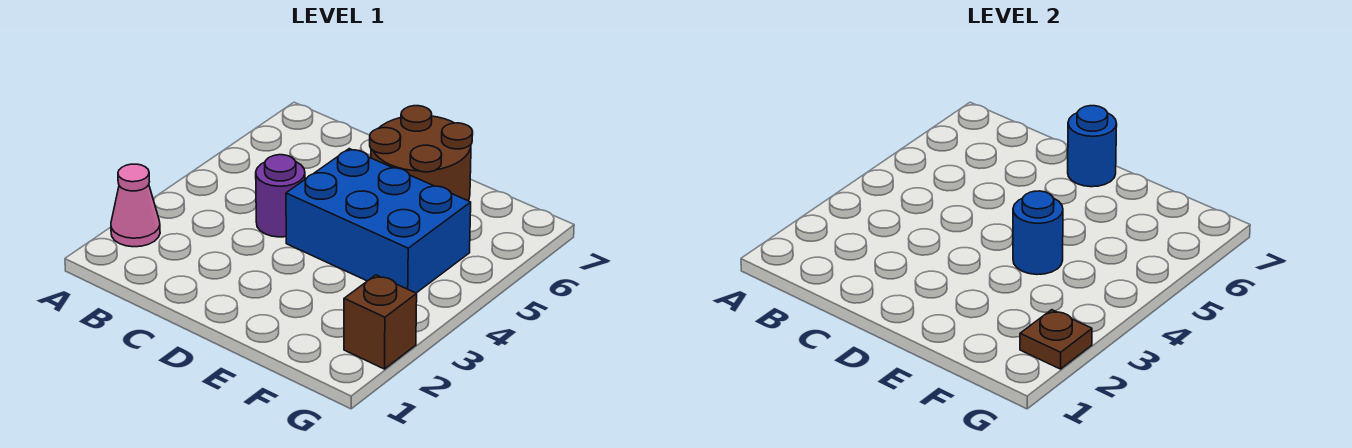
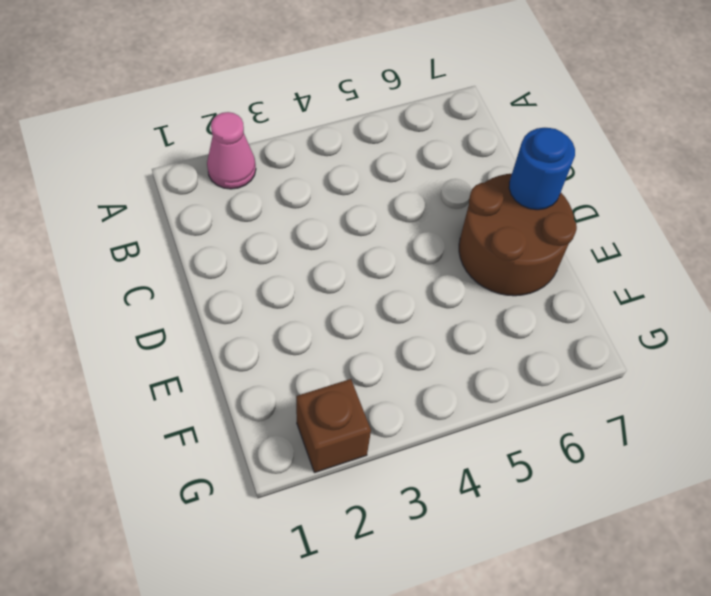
none -> purple round brick C4 level 1
none -> blue brick D4:F5 level 1

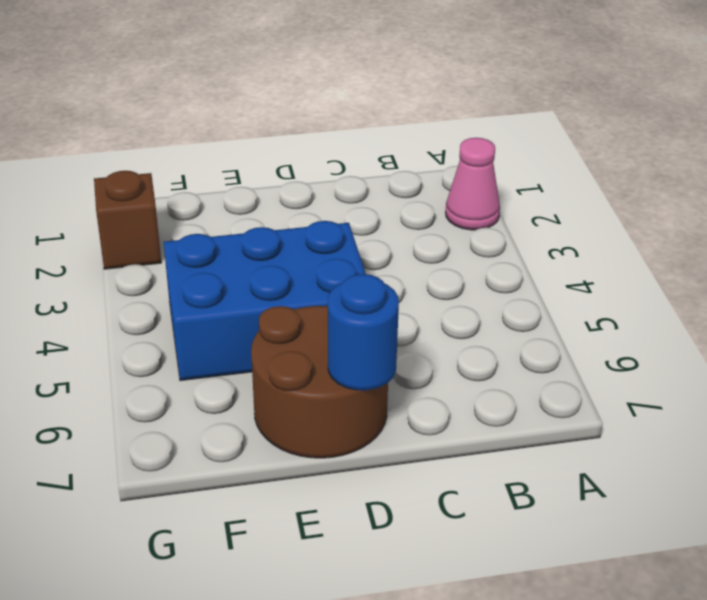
none -> purple round brick C4 level 1
none -> blue round brick E4 level 2

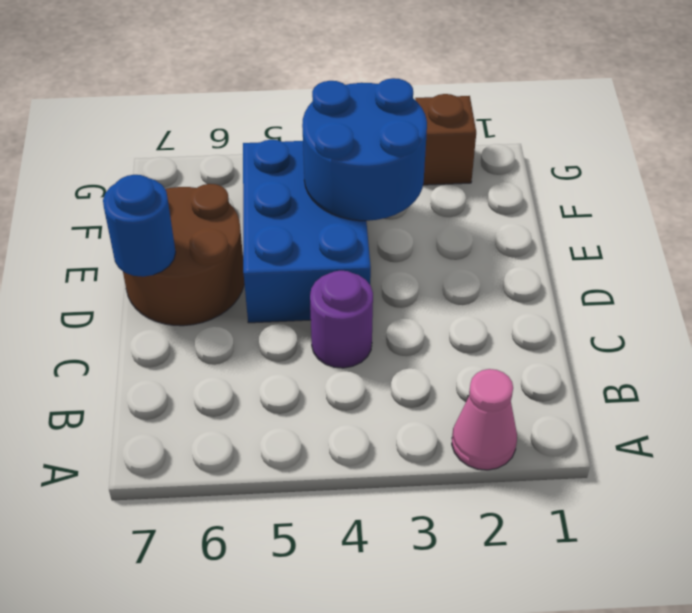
blue round brick E3:F4 level 2 -> blue round brick E4 level 2
none -> brown plate G2 level 2

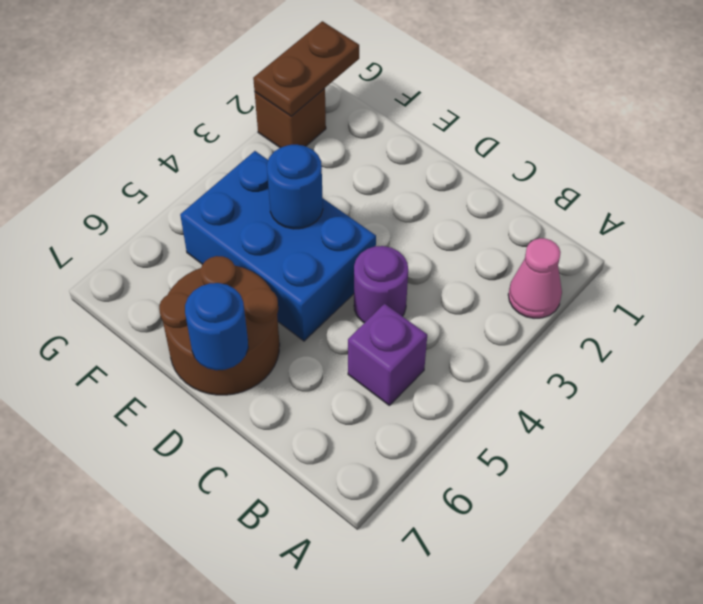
purple brick B5 level 1 -> none
brown plate G1:G2 level 2 -> brown plate G2 level 2

